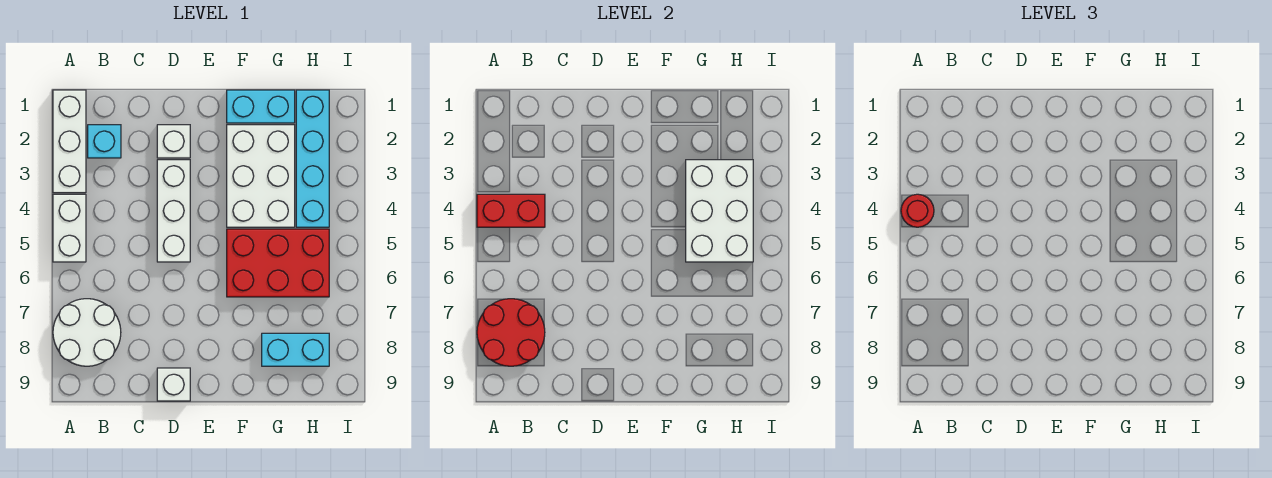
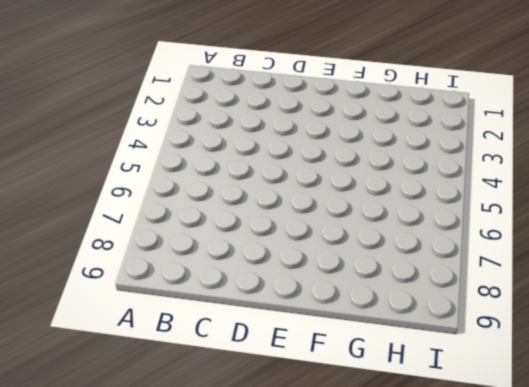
none -> white brick A1:A3 level 1
none -> white brick A4:A5 level 1
none -> white round brick A7:B8 level 1

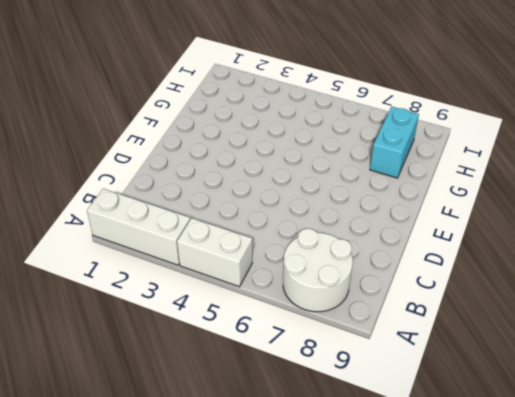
none -> cyan brick B2 level 1
none -> white brick D2 level 1
none -> white brick D3:D5 level 1

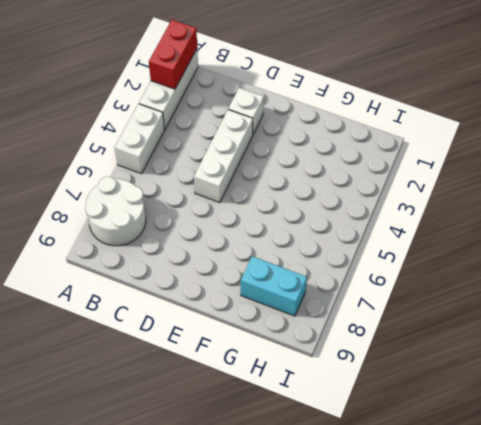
red brick A1:A2 level 2 -> red brick A4:B4 level 2
none -> cyan brick B2 level 1
none -> white brick D9 level 1
none -> cyan brick F1:G1 level 1

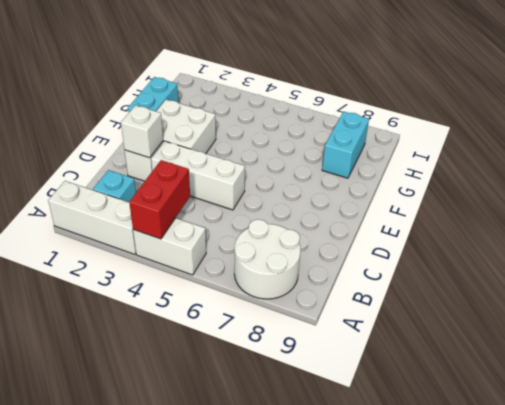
white brick D2 level 2 -> white brick D9 level 1
white brick E2:F3 level 1 -> white brick F2:G4 level 1
none -> red brick F5:H6 level 1
none -> cyan brick H1:H4 level 1
none -> red round brick A7:B8 level 2

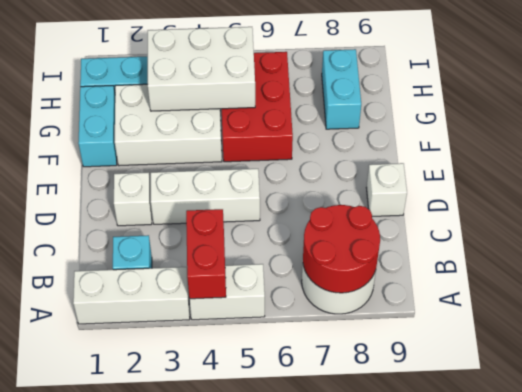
none -> red round brick A4 level 3

